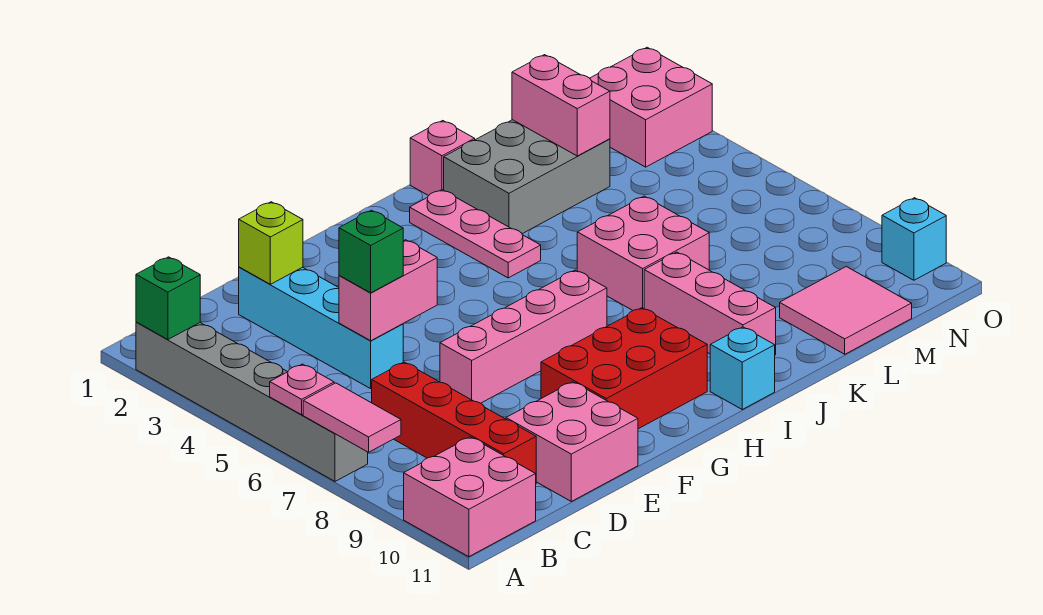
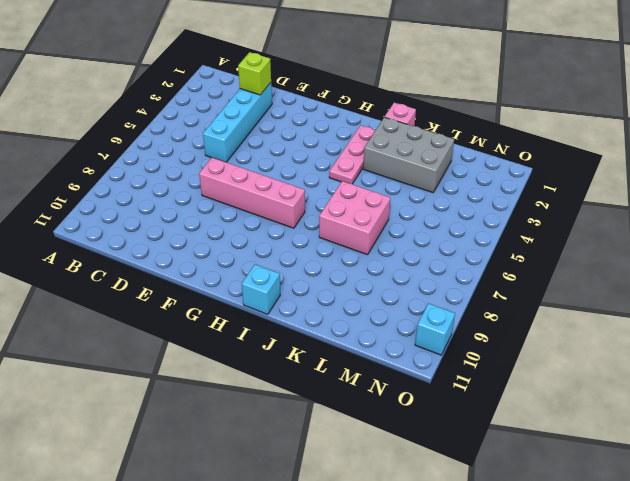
none -> grey brick A2:A7 level 1
none -> pink brick A10:B11 level 1
none -> red brick C7:C10 level 1

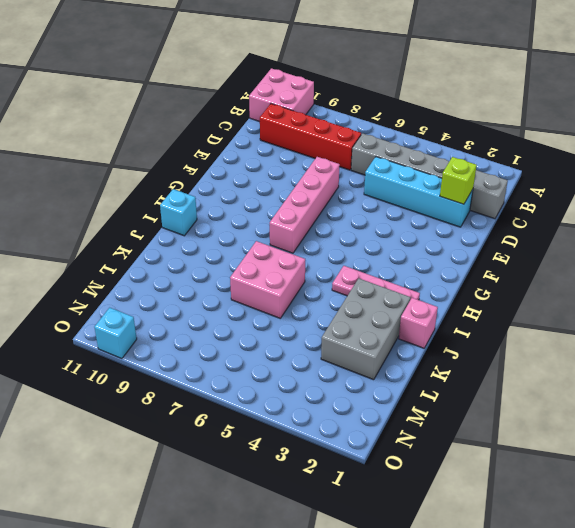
grey brick C1:C6 level 1 -> grey brick A2:A7 level 1
none -> pink brick D10:E11 level 1
none -> red brick F9:H10 level 1
none -> pink brick J8:J10 level 1

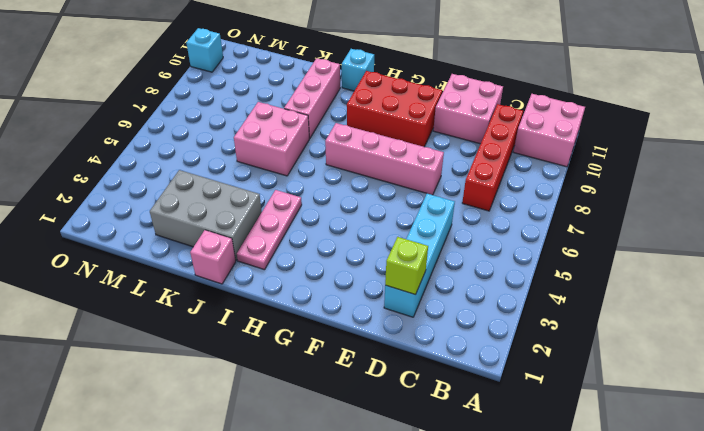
none -> grey brick A2:A7 level 1
none -> pink tile L10:M11 level 1
none -> pink brick N2:O3 level 1

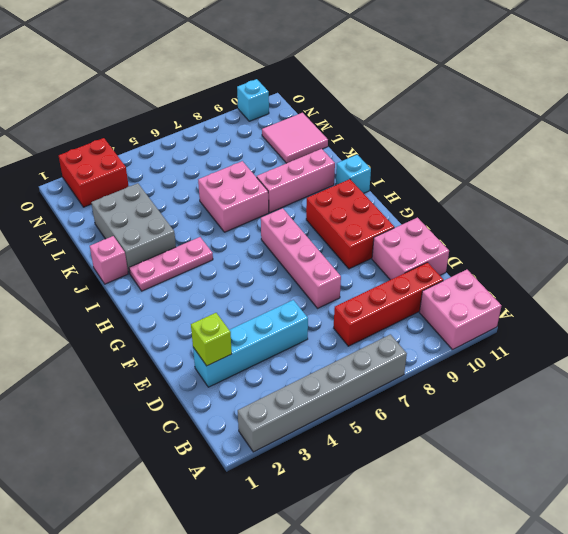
red brick N2:O3 level 1 -> pink brick N2:O3 level 1
none -> green brick A2 level 2
none -> pink plate A6 level 2
none -> pink tile A7:A8 level 2

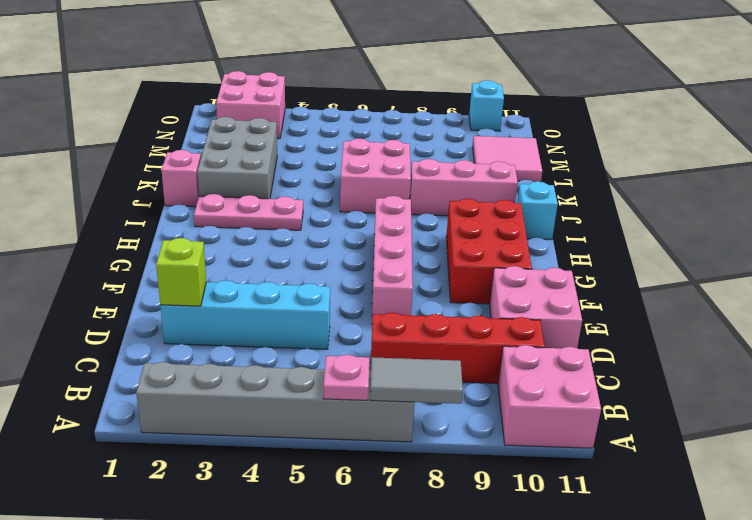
grey tile A7:A8 level 2 -> pink tile A7:A8 level 2
none -> green brick A2 level 2
none -> pink brick D5:E5 level 2
none -> pink brick L2:L3 level 2

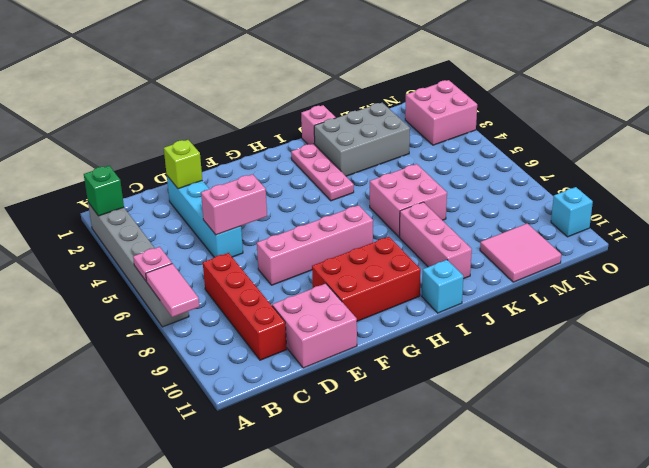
none -> pink brick A10:B11 level 1
none -> pink brick L2:L3 level 2
none -> green brick D5 level 3

